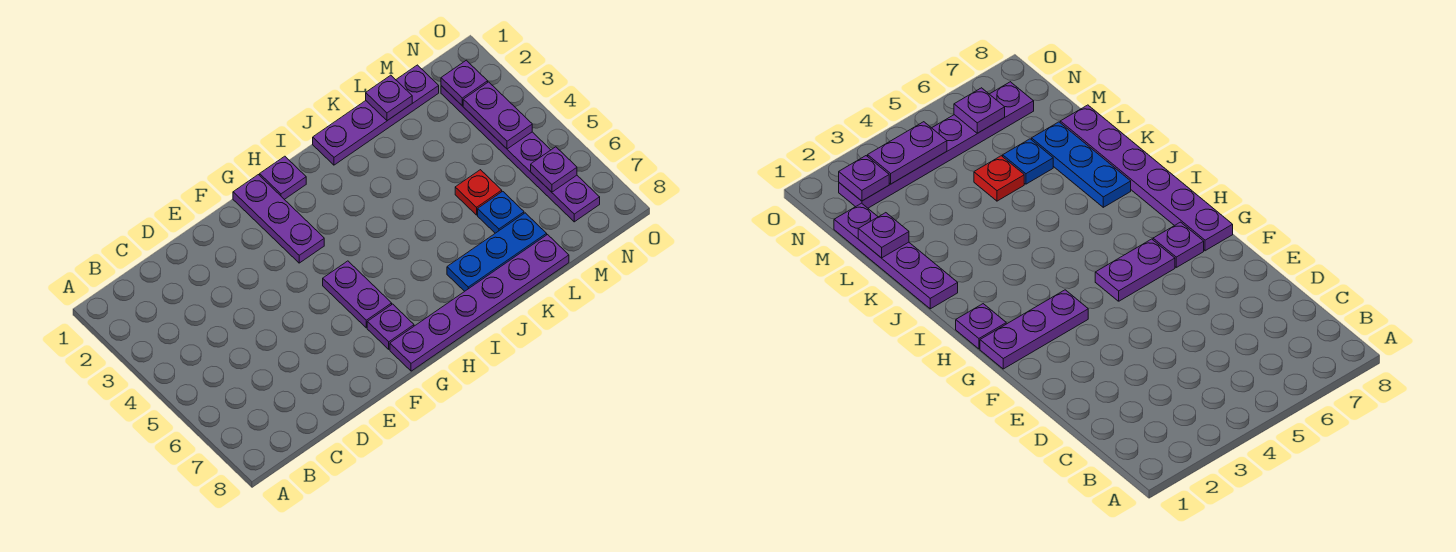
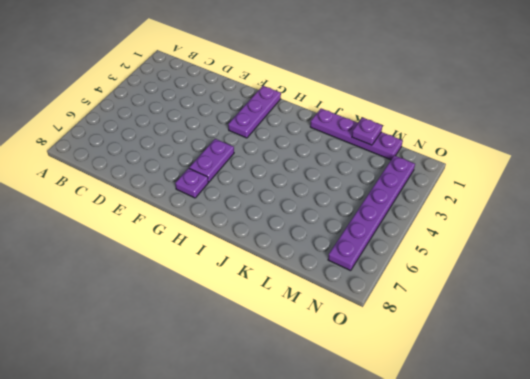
none -> purple plate G8:L8 level 1
none -> purple plate H1 level 1
none -> blue plate J7:L7 level 1

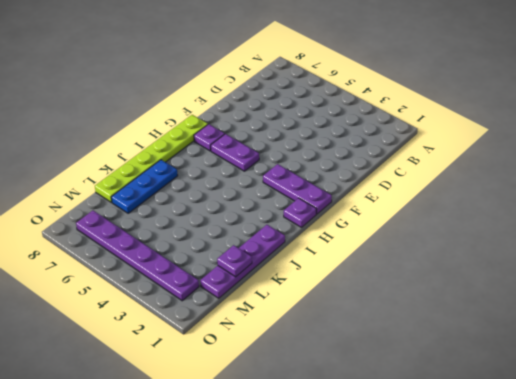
lime plate G8:L8 level 1 -> purple plate G8:L8 level 1
none -> red plate L5 level 1
none -> blue plate L6 level 1
none -> purple plate N2 level 2

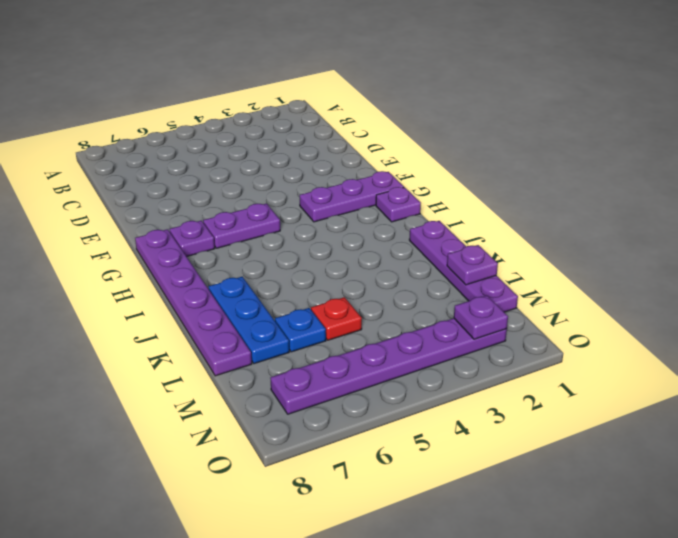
none -> purple plate N3:N4 level 2
none -> purple plate N6 level 2

